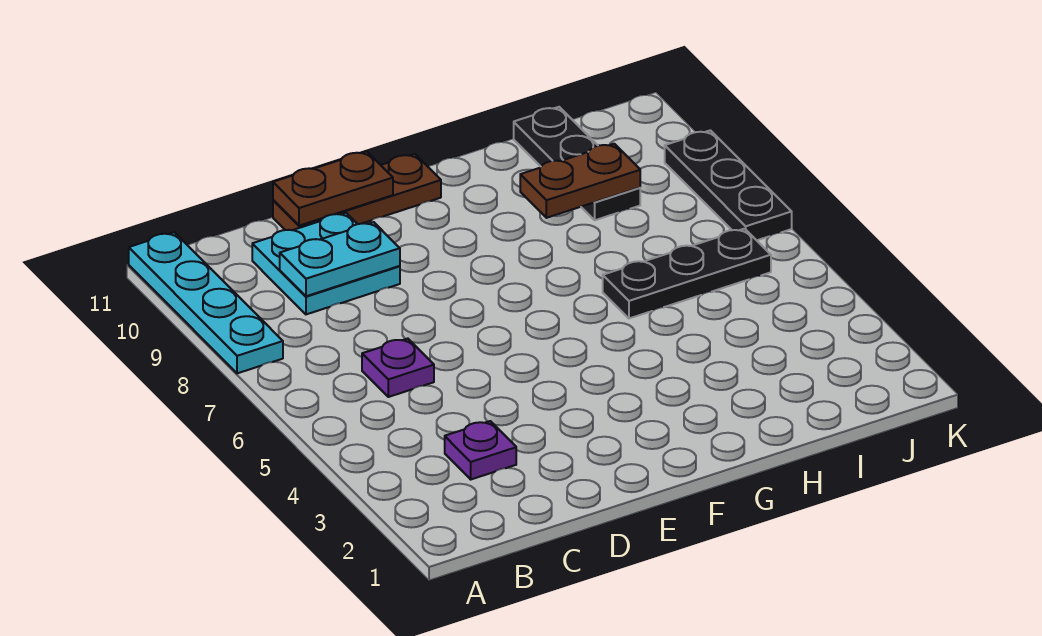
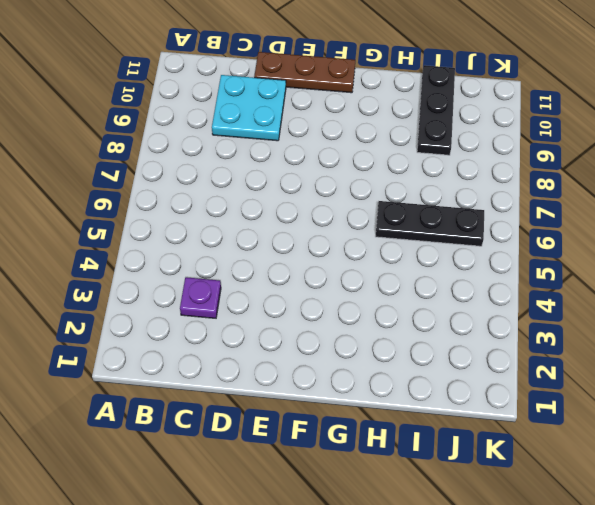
none -> cyan plate A8:A11 level 1
none -> purple plate C6 level 1

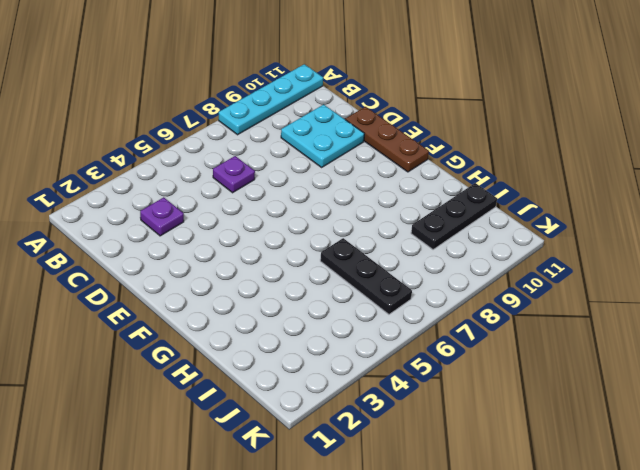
none -> black plate K7:K9 level 1
none -> cyan plate C9:D9 level 2

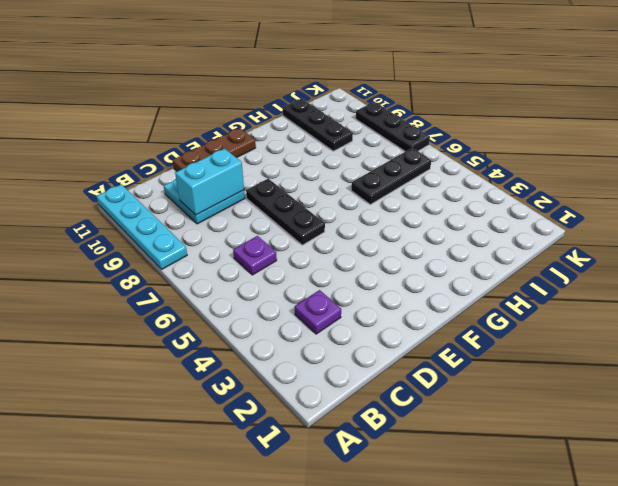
cyan brick C9:D9 level 2 -> cyan plate C9:D9 level 2
black plate E6:E8 level 1 -> none
none -> brown plate D11:E11 level 2
none -> brown plate H9:I9 level 2

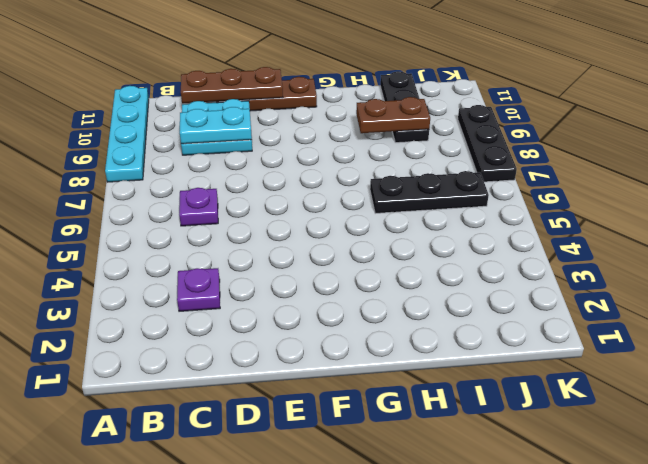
brown plate C11:E11 level 2 -> brown plate D11:E11 level 2

